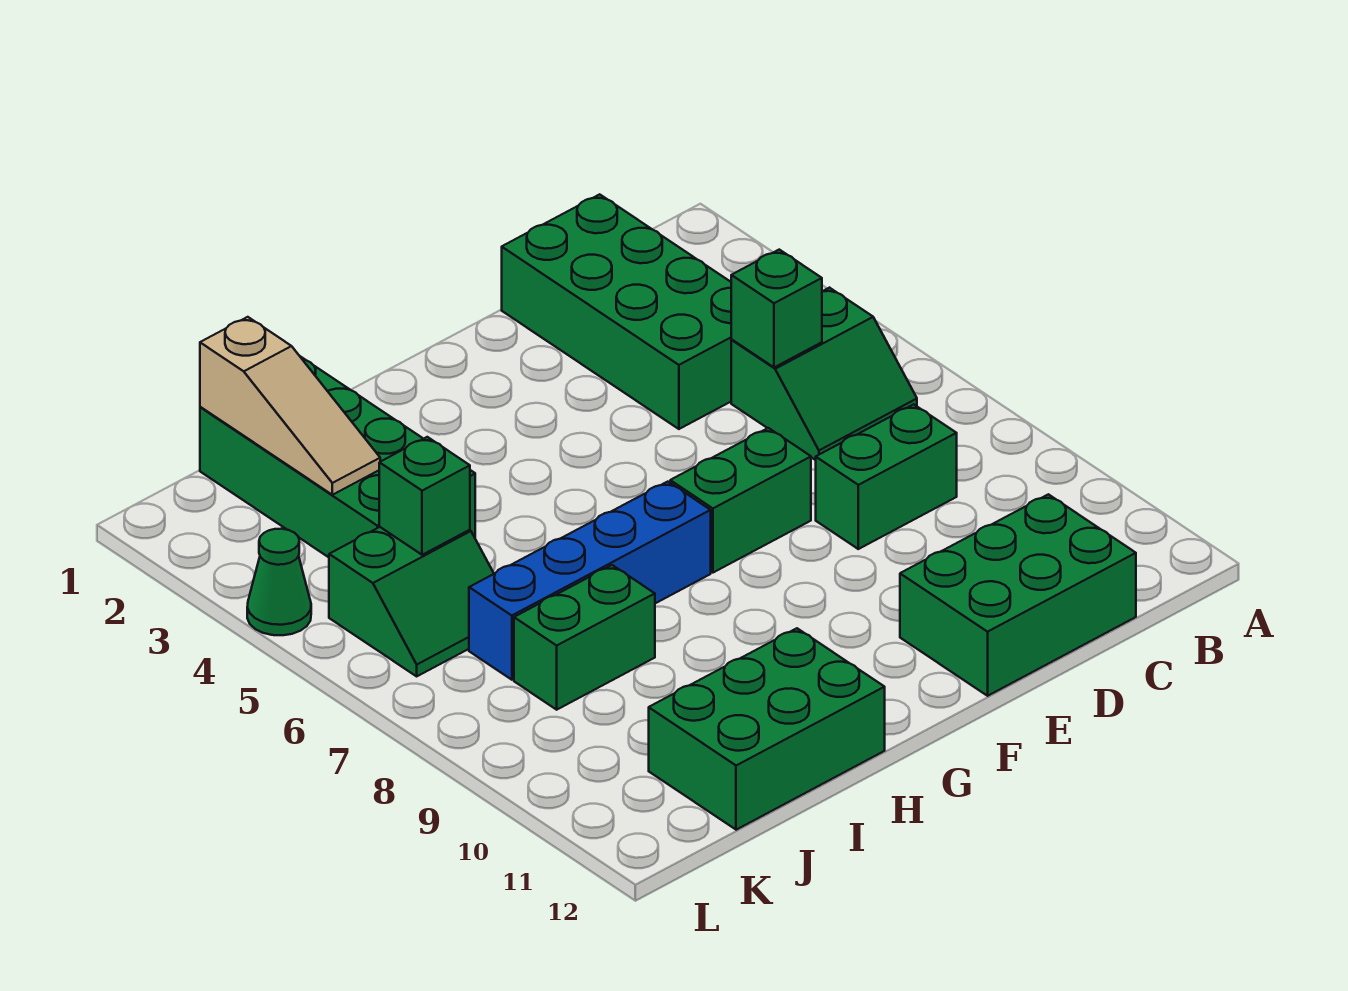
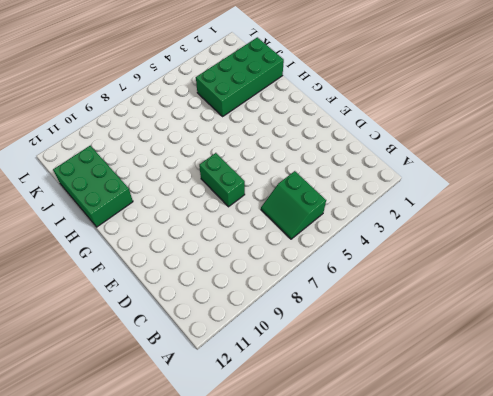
none -> green brick C1:D4 level 1
none -> green brick C8:D8 level 1
none -> green brick C11:E12 level 1

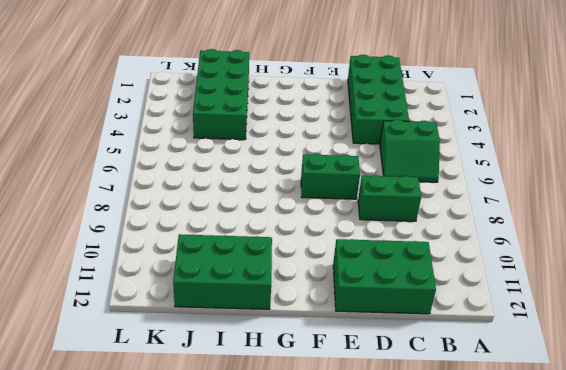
none -> blue brick G7:J7 level 1
none -> green brick I8:J8 level 1
none -> green slope J5:K6 level 1 top 5

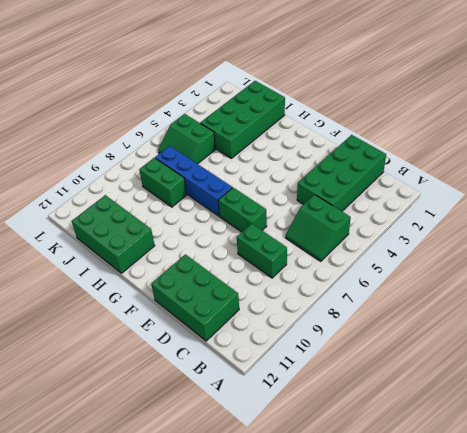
none -> green cone L4 level 1
none -> green brick C5 level 2
none -> tan slope J1:J3 level 2 top 1

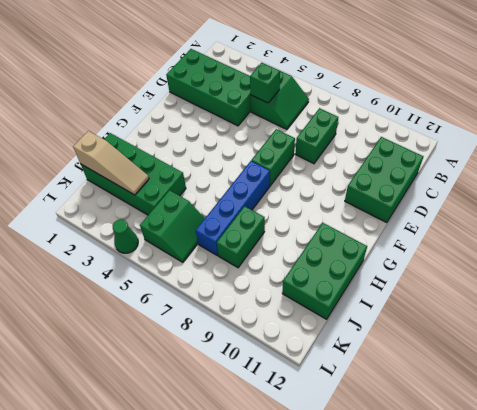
none -> green brick J5 level 2

